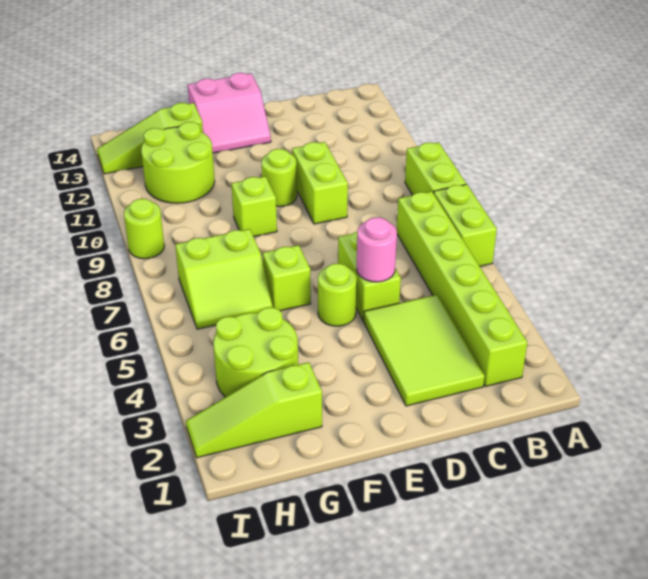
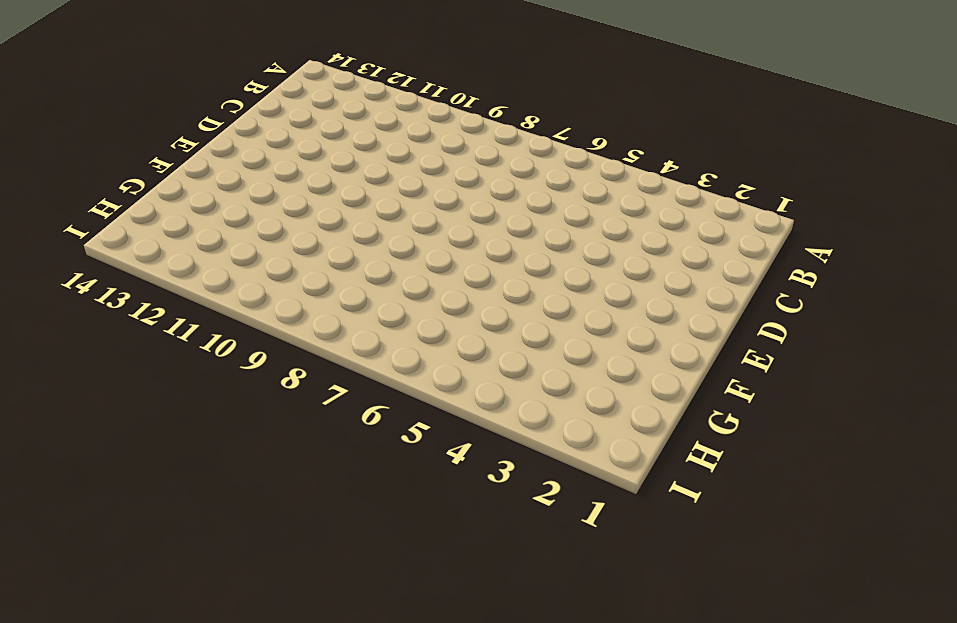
none -> lime brick A6:A7 level 1
none -> lime brick A8:A9 level 1
none -> lime brick B2:B7 level 1

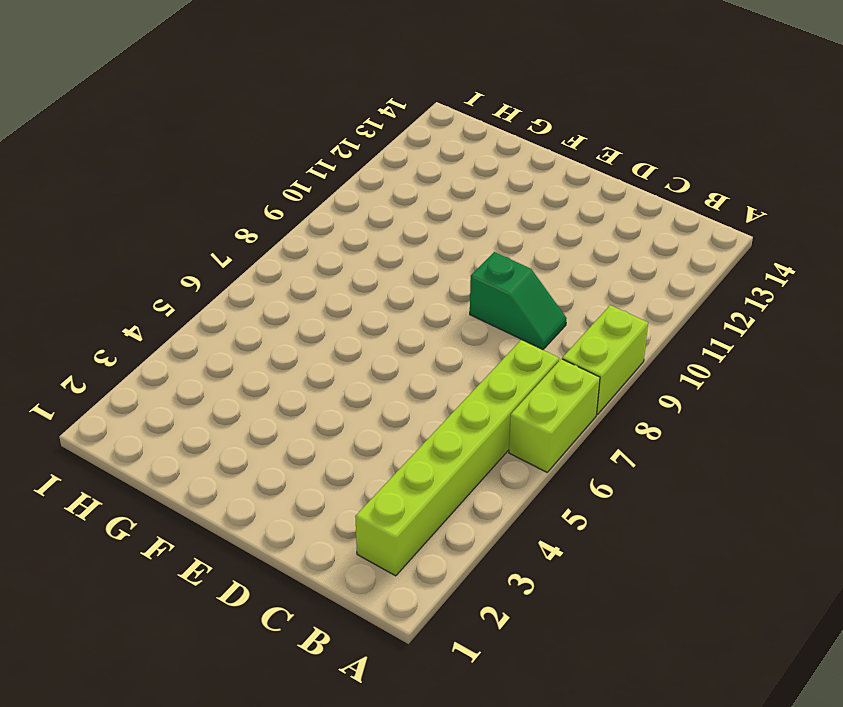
green slope C9:D9 level 1 top D -> lime brick D9:D10 level 1
none -> lime tile C2:D4 level 1
none -> lime brick D5:D6 level 1
none -> lime round brick E5 level 1

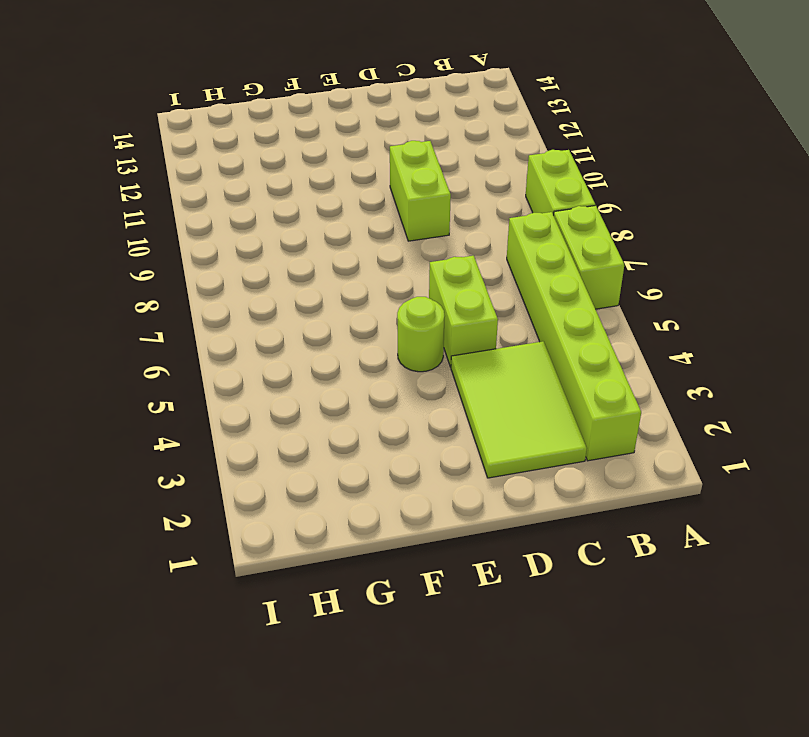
none -> lime round brick E10 level 1
none -> pink slope E13:F14 level 1 top 14
none -> lime brick F6 level 1

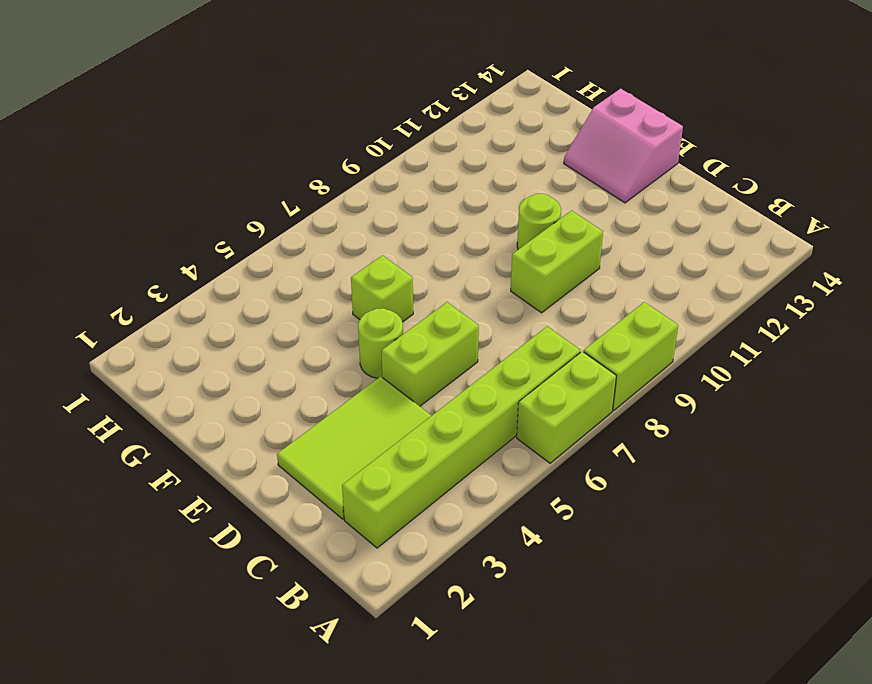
none -> lime brick F9 level 1
none -> lime slope G2:I2 level 1 top G
none -> lime round brick G3:H4 level 1

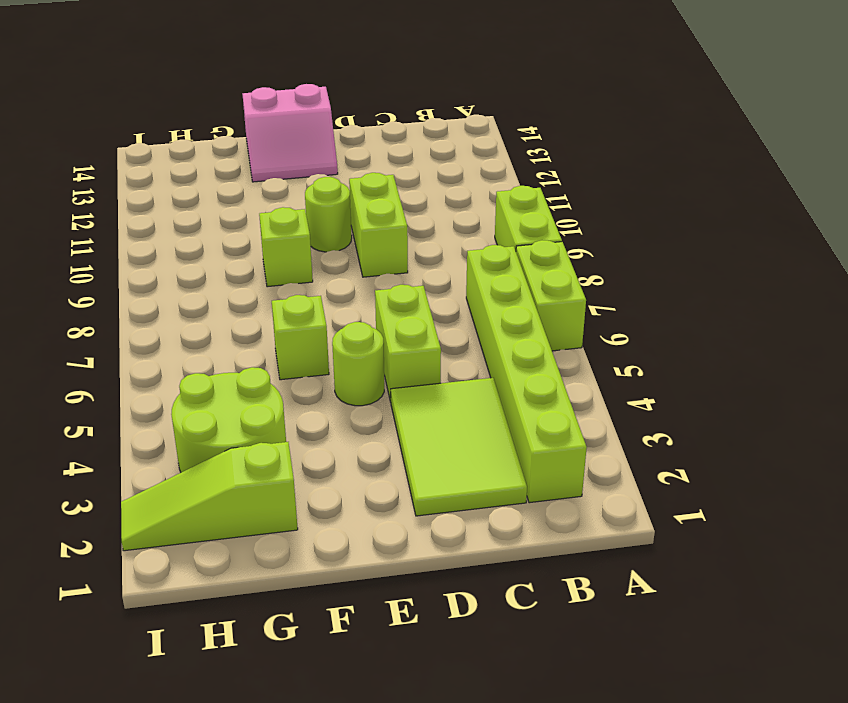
none -> lime slope G6:H7 level 1 top 7
none -> lime round brick G11:H12 level 1
none -> lime slope G13:I13 level 1 top G

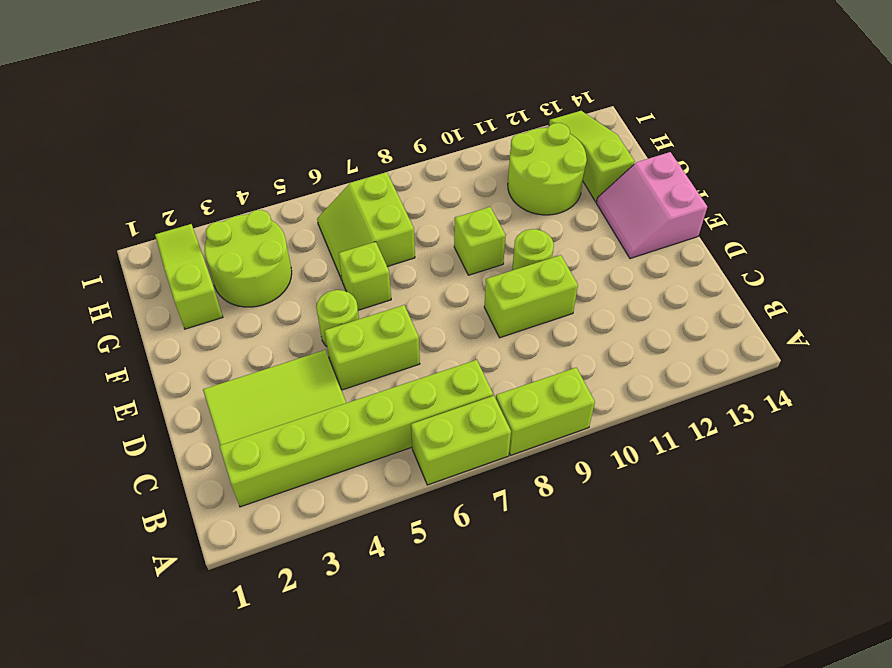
none -> lime round brick I9 level 1
none -> pink round brick D5 level 2

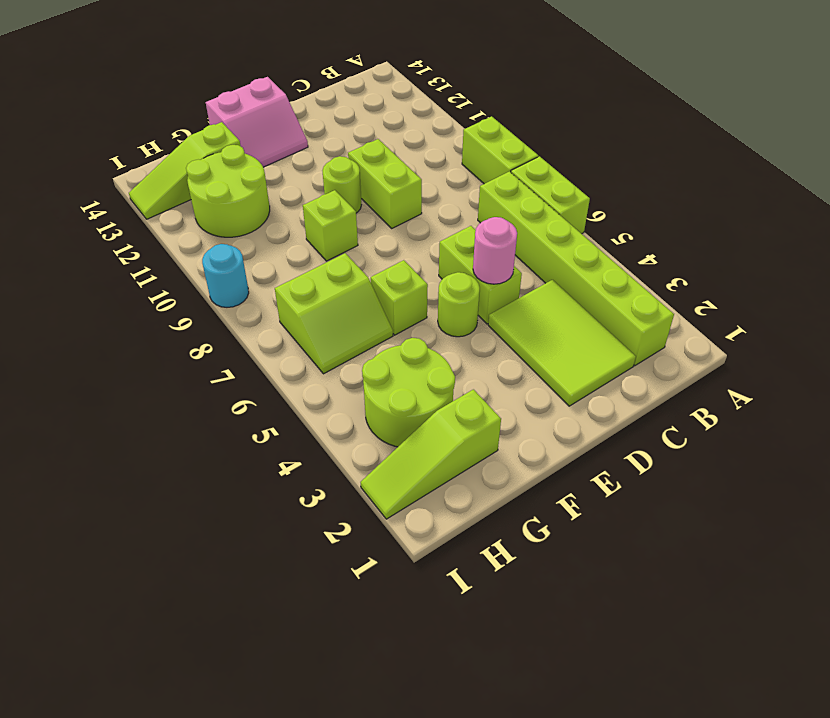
cyan round brick I9 level 1 -> lime round brick I9 level 1

